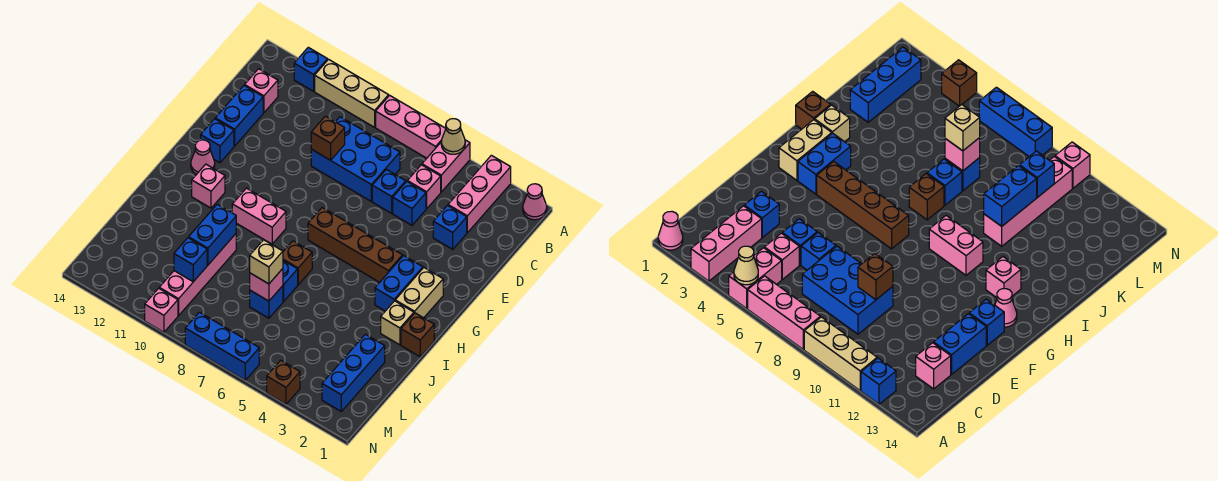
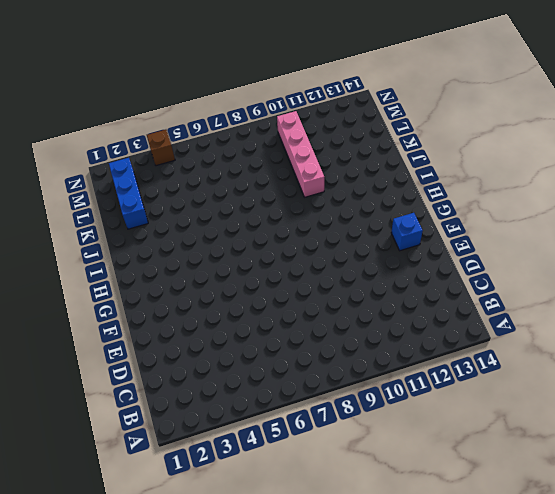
none -> pink cone A1 level 1
none -> pink brick A3:C3 level 1
none -> pink brick A5:B5 level 1
none -> pink brick A6:A8 level 1

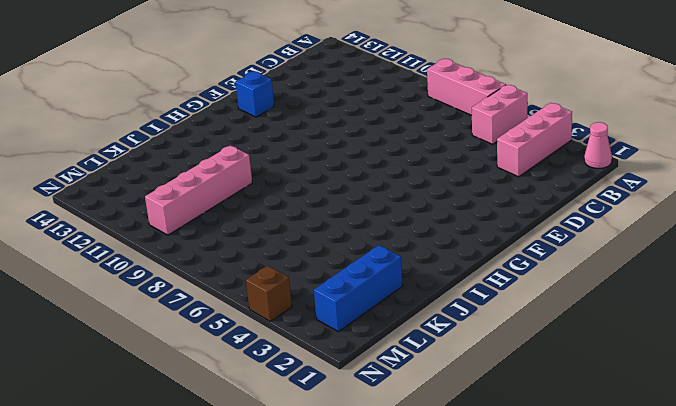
none -> tan brick A9:A11 level 1
none -> blue brick A12 level 1
none -> pink brick C5 level 1
none -> blue brick C7:D9 level 1

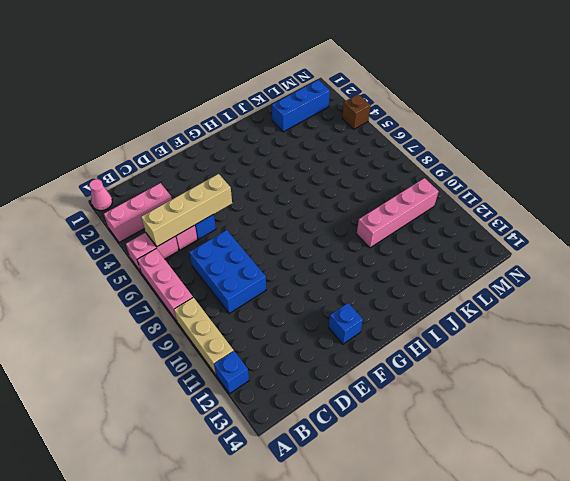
tan brick B5:E5 level 2 -> none
none -> pink brick C13 level 1
none -> blue brick D3 level 1
none -> blue brick D6 level 1
none -> blue brick D13:E13 level 1

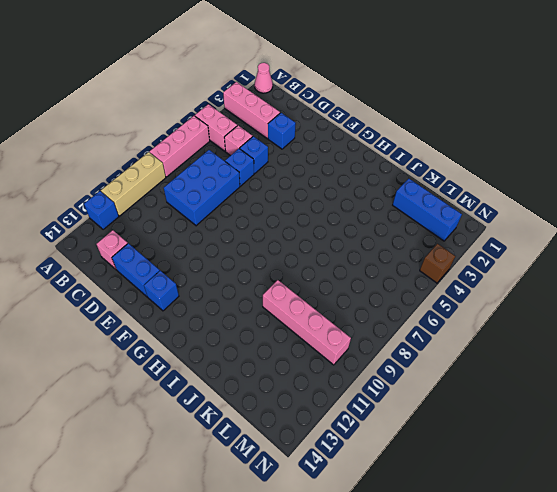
none -> tan brick G2:H2 level 1
none -> blue brick G3:H3 level 1
none -> brown brick G4:G7 level 1
none -> pink cone G13 level 1

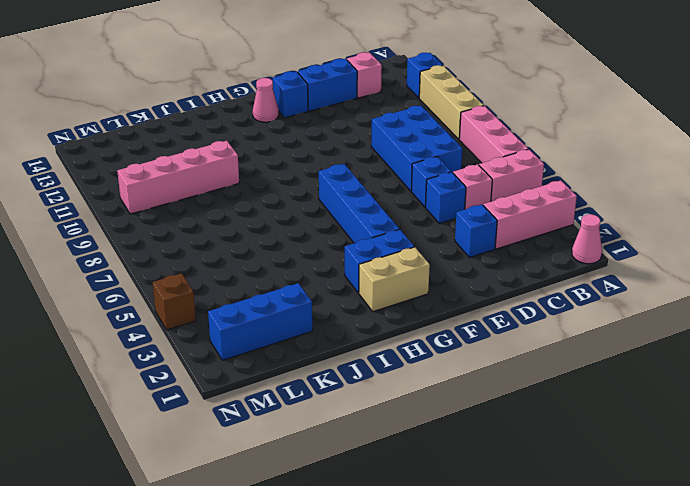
blue brick G4:G7 level 1 -> brown brick G4:G7 level 1
none -> pink brick H9:H10 level 1
none -> pink brick H12 level 1
none -> brown brick I1 level 1
none -> tan brick I2 level 1

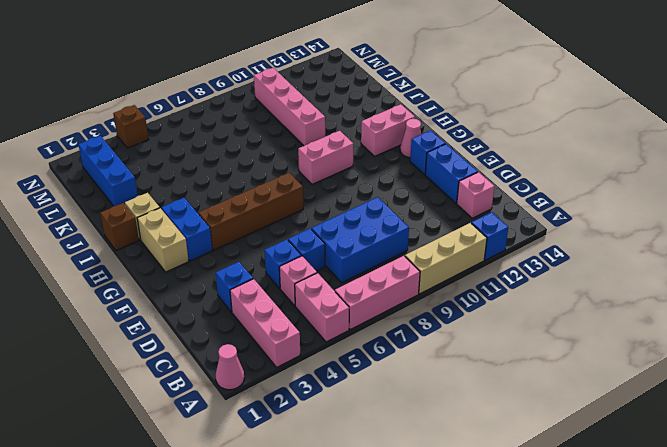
pink brick H12:H13 level 1 -> pink brick H12 level 1
none -> brown brick I7 level 1
none -> blue brick J7 level 1
none -> blue brick K7 level 1
none -> blue brick N6:N8 level 1

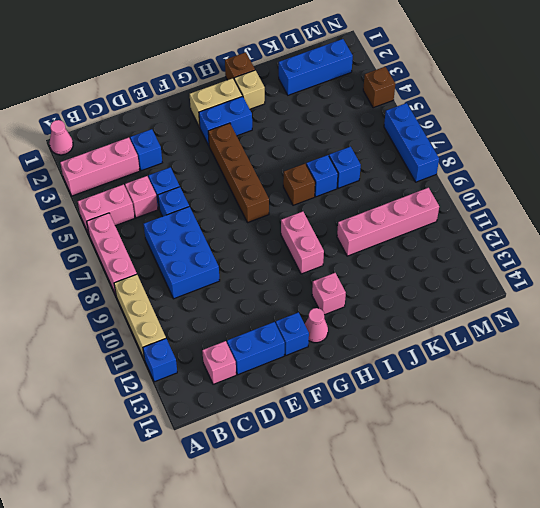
none -> pink brick N10 level 1
none -> tan cone A5 level 2
none -> brown brick D9 level 2
none -> blue brick J10:K10 level 2

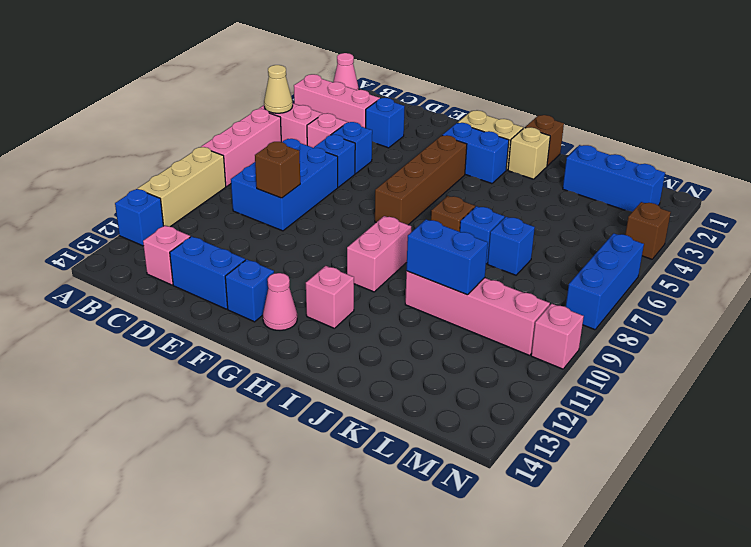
none -> pink brick K7 level 2
none -> blue brick L10 level 2
none -> tan brick K7 level 3

